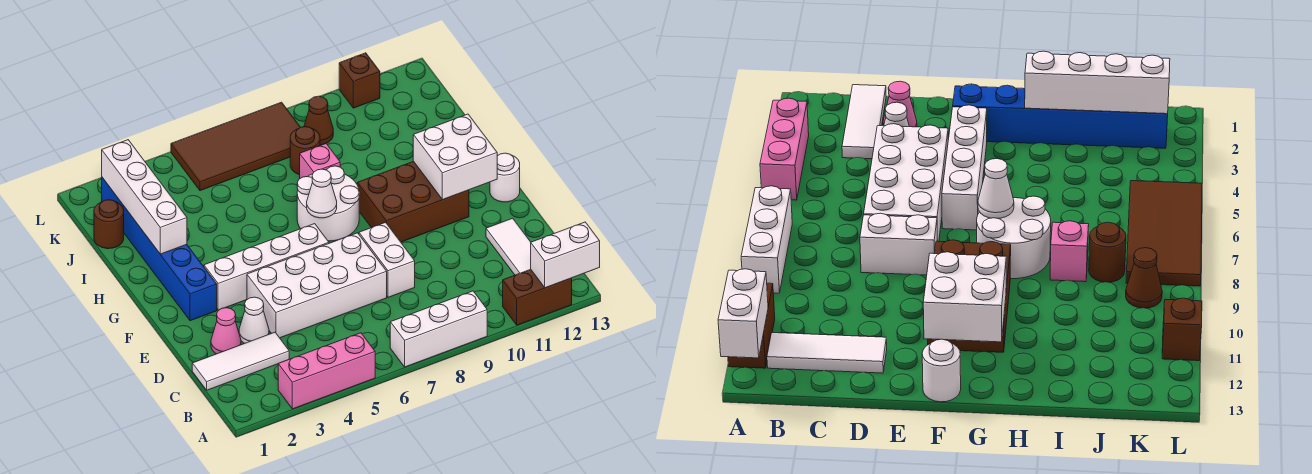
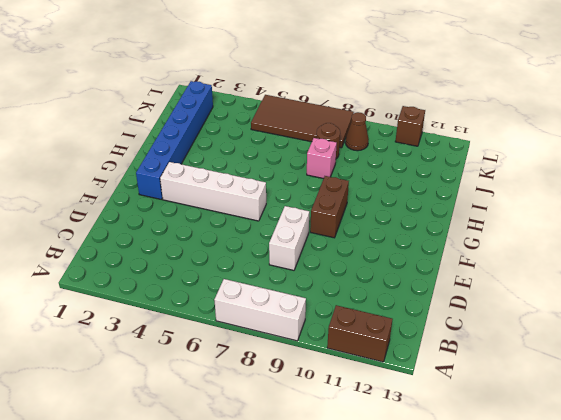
brown brick F9:G9 level 1 -> brown brick F9:G11 level 1
none -> pink brick A3:A5 level 1
none -> white tile B12:D12 level 1
none -> white tile C1:C3 level 1

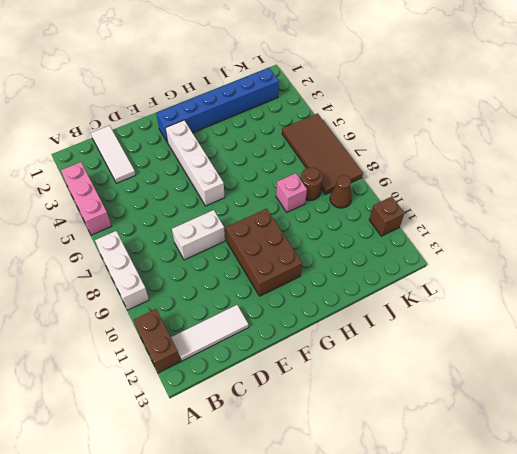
none -> pink cone D2 level 1
none -> white cone D3 level 1
none -> white brick D4:E7 level 1

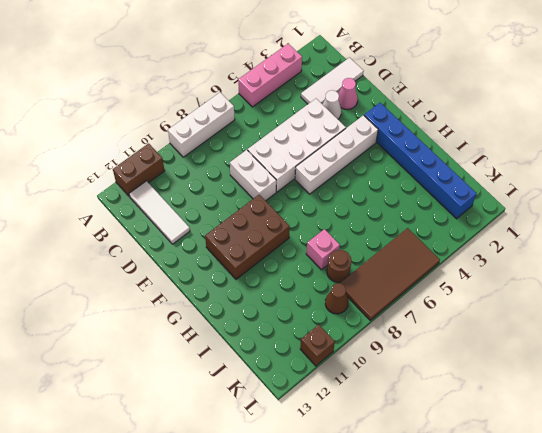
none -> white round brick F13 level 1
none -> white round brick G7:H8 level 1
none -> brown round brick J1 level 1

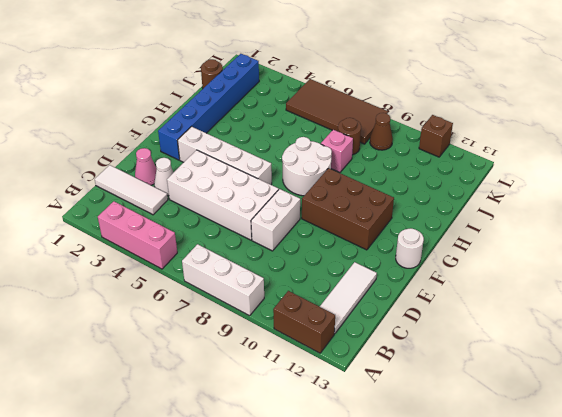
none -> white brick A12:A13 level 2
none -> white brick F11:G12 level 2
none -> white cone G7 level 2

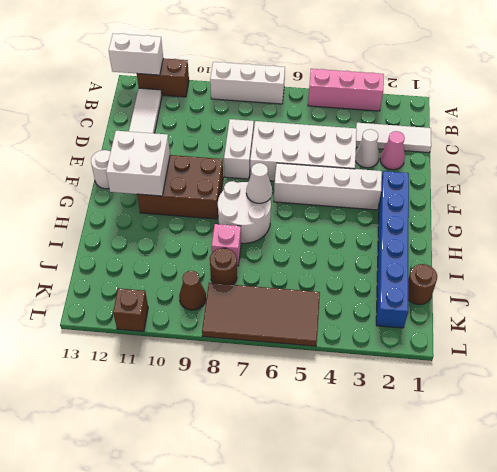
none -> white brick H2:K2 level 2

